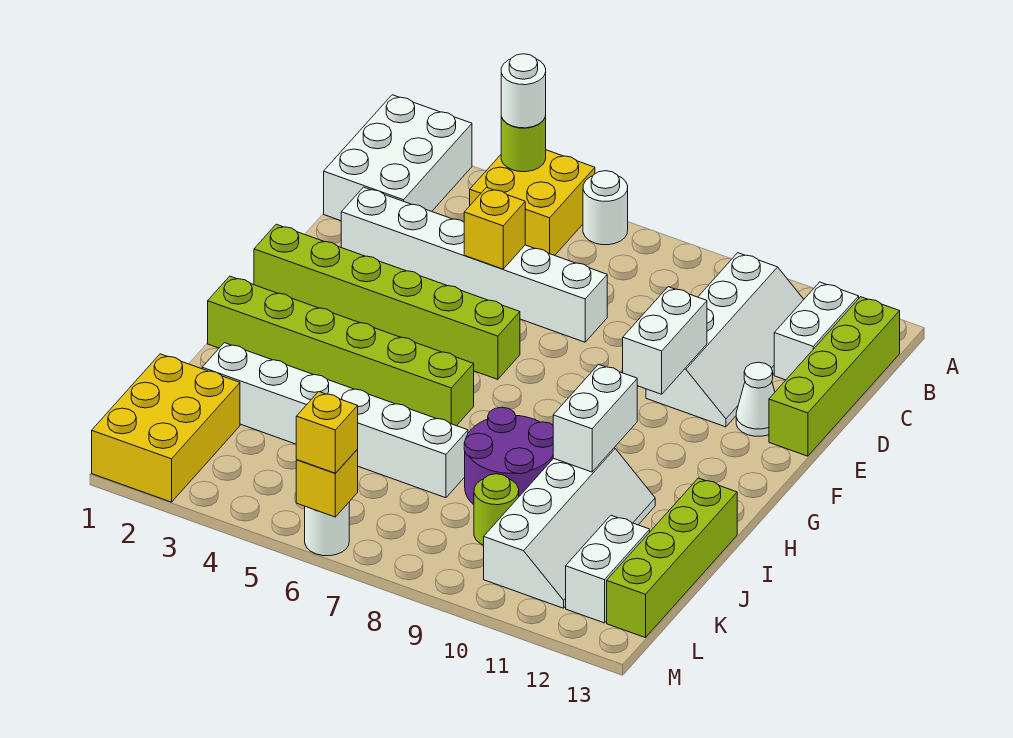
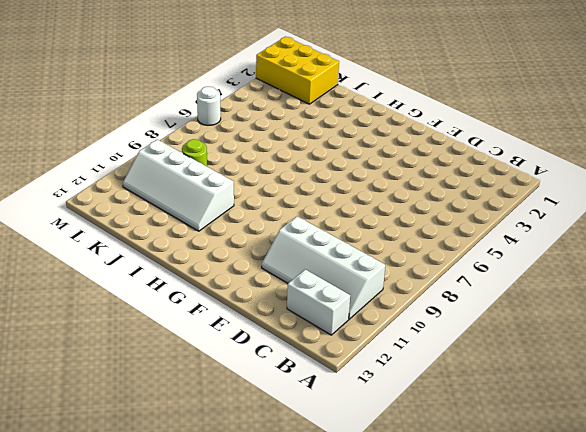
none -> white brick A1:C2 level 1
none -> yellow brick A4:B5 level 1
none -> white round brick A6 level 1

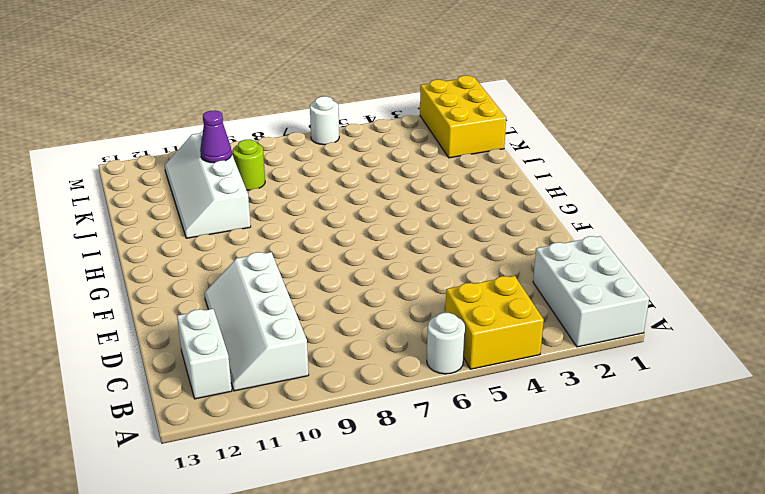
purple cone K10 level 2 -> none
none -> lime brick B13:E13 level 1
none -> white brick D2:D7 level 1
none -> white cone E12 level 1

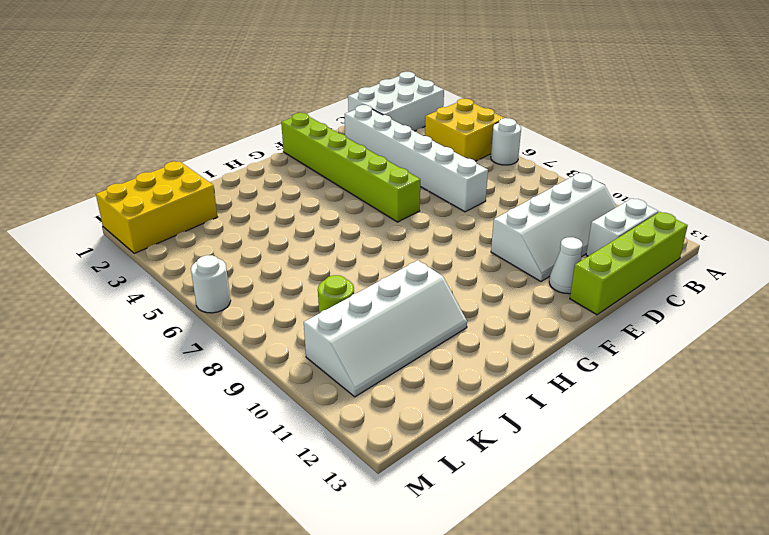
none -> lime brick H1:H6 level 1
none -> purple round brick I8:J9 level 1
none -> lime brick I13:L13 level 1

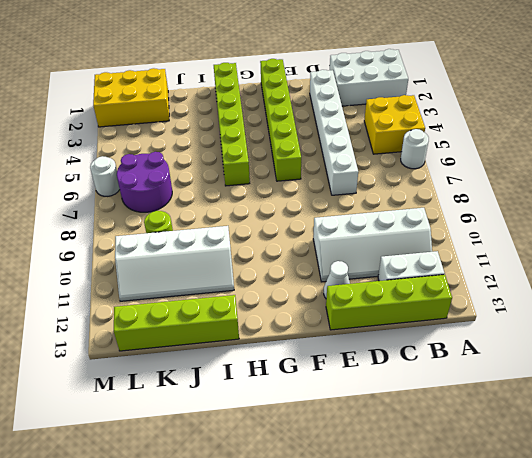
purple round brick K6:L7 level 1 -> purple round brick I8:J9 level 1
none -> white brick J2:J7 level 1
none -> white brick K12:L12 level 1
none -> lime round brick A4 level 2

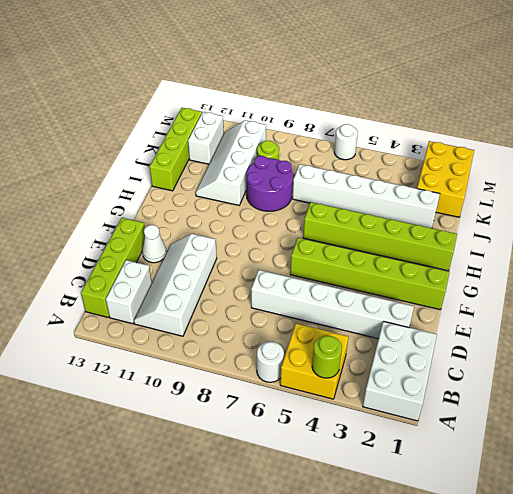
none -> yellow brick D5 level 2
none -> white brick E10:F10 level 2
none -> white brick H10:I10 level 2

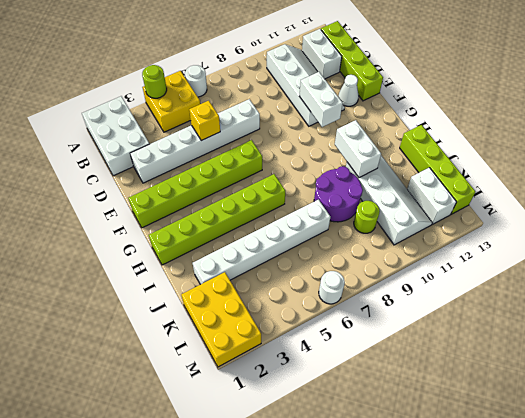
none -> yellow brick M6 level 2
none -> white round brick A4 level 3
none -> yellow brick M6 level 3

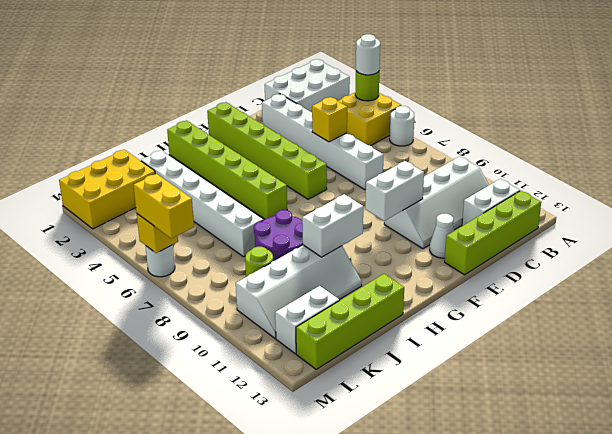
yellow brick M6:M7 level 3 -> yellow brick M6 level 3

